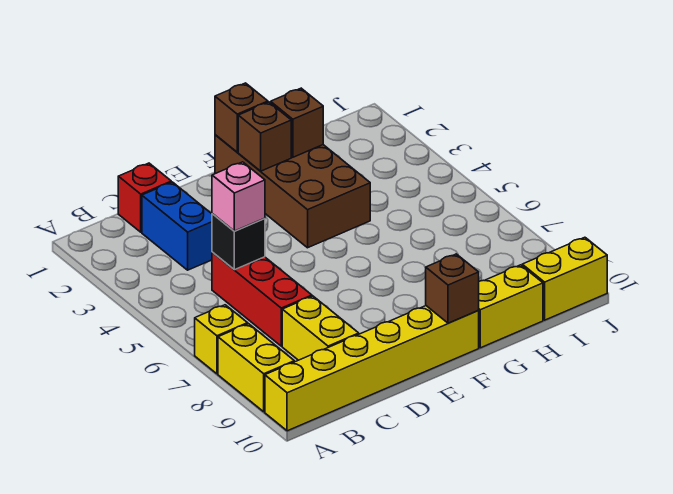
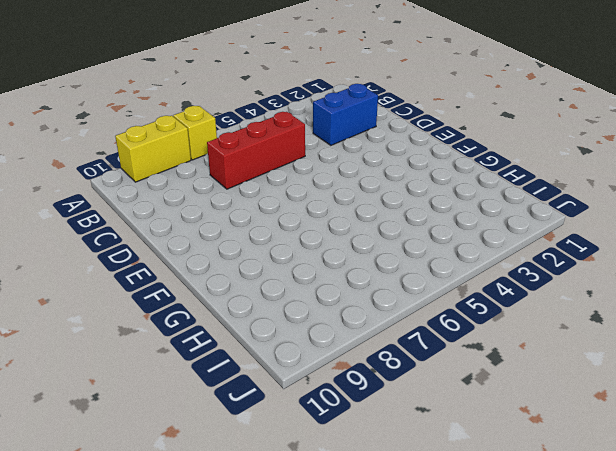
none -> yellow brick A10:F10 level 1
none -> red brick C1 level 1
none -> yellow brick C8:C9 level 1

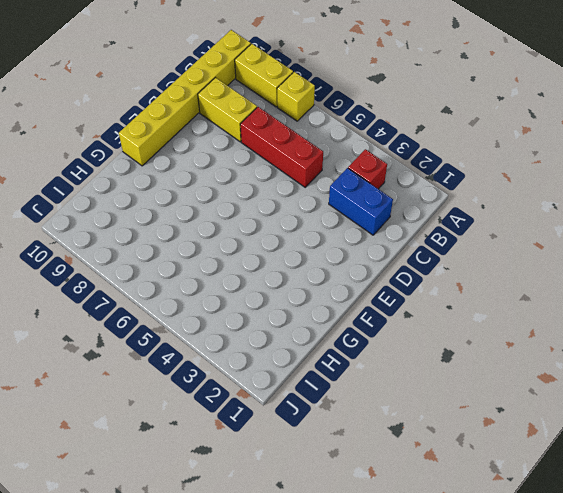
red brick B3 level 1 -> red brick C1 level 1
none -> brown brick F1:G4 level 1
none -> yellow brick G10:H10 level 1
none -> yellow brick I10:J10 level 1

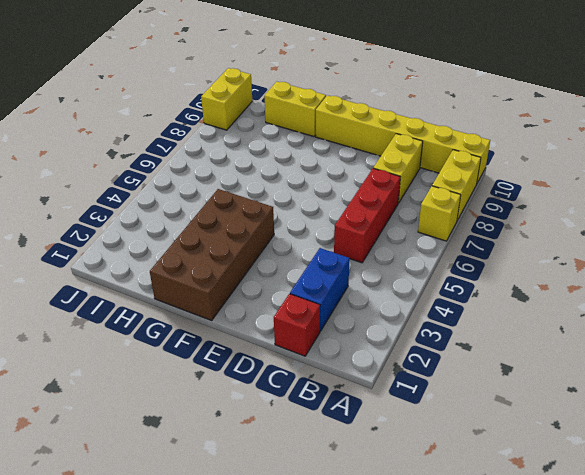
yellow brick J9:J10 level 1 -> yellow brick I10:J10 level 1
none -> black brick C5 level 2
none -> brown brick F1 level 2
none -> brown brick F2 level 2

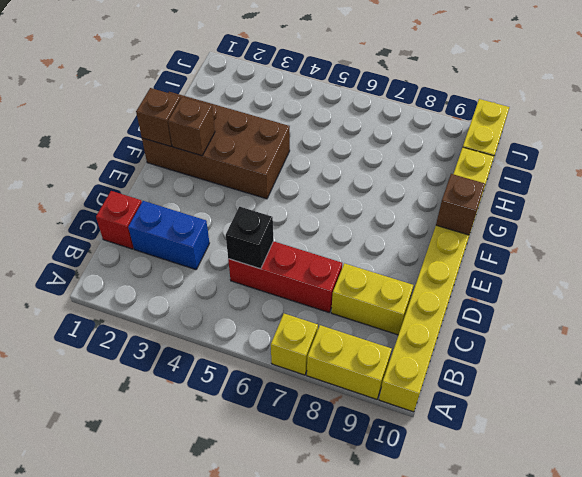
none -> brown brick G2 level 2
none -> pink brick C5 level 3

